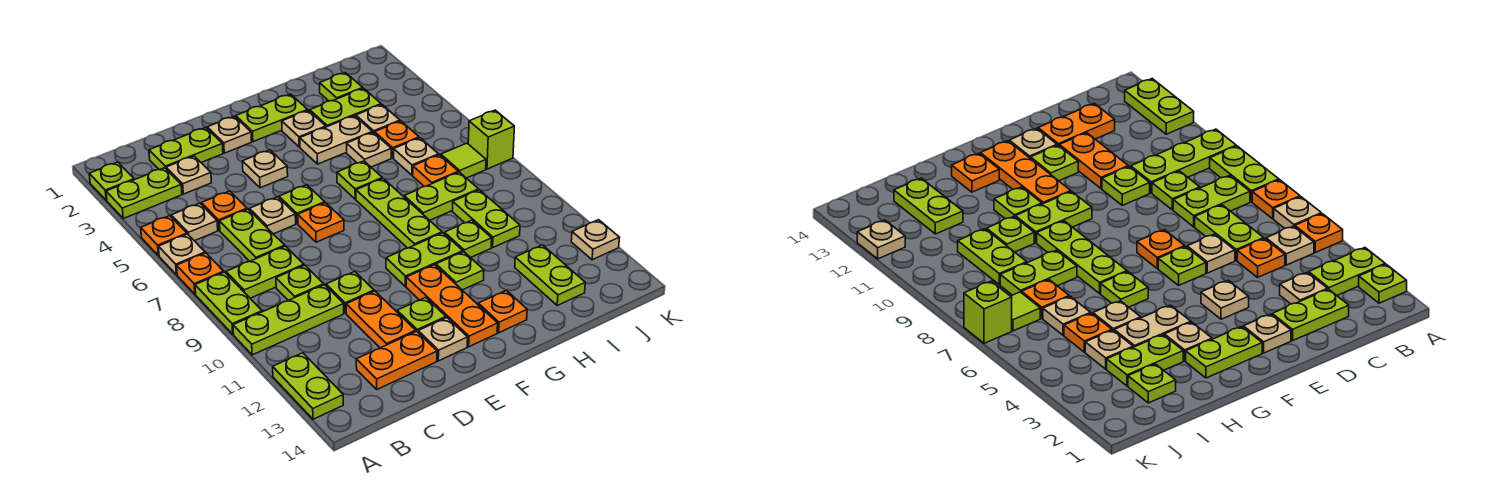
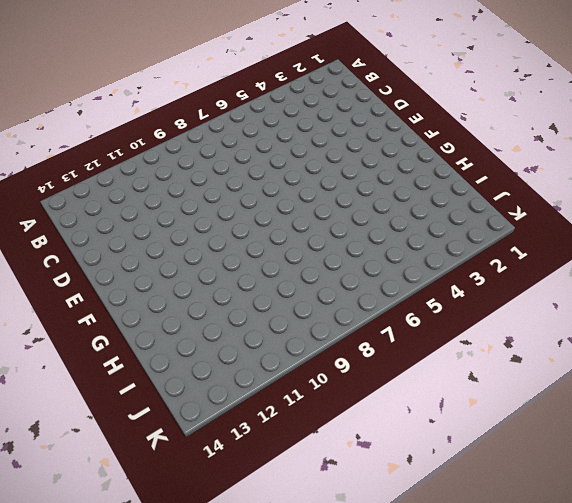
none -> lime plate A2 level 1
none -> lime plate A3:B3 level 1
none -> orange plate A5 level 1
none -> tan plate A6 level 1

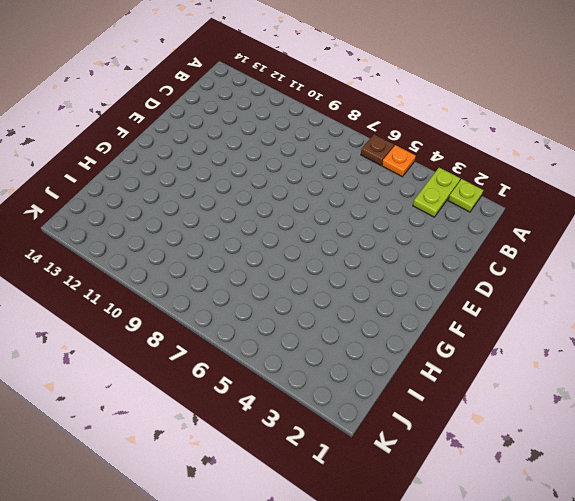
brown plate A6 level 1 -> tan plate A6 level 1
none -> orange plate A7 level 1
none -> lime plate A8:A9 level 1
none -> lime plate A10:C10 level 1
none -> lime plate A12:A13 level 1

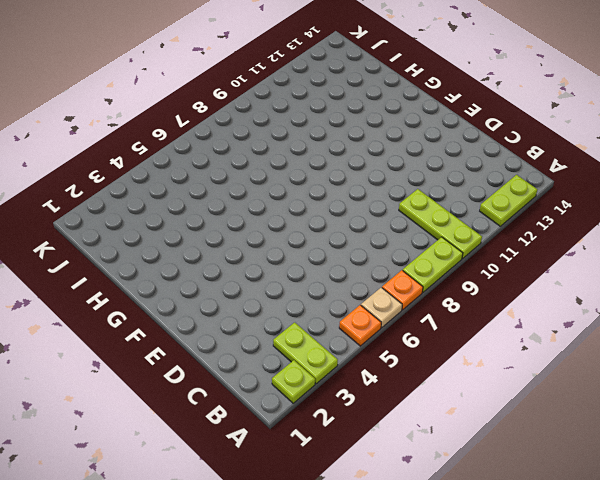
none -> tan plate B5 level 1
none -> lime plate B8:C8 level 1
none -> lime plate C2:D2 level 1
none -> tan plate C3 level 1

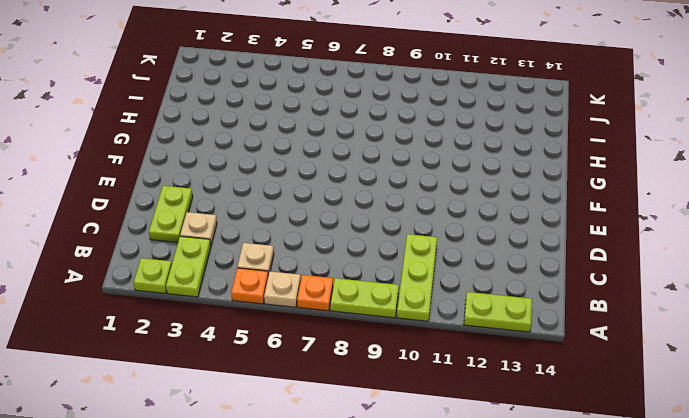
none -> lime plate B8:C8 level 1
none -> orange plate C5 level 1
none -> lime plate C6:C7 level 1
none -> lime plate C9 level 1

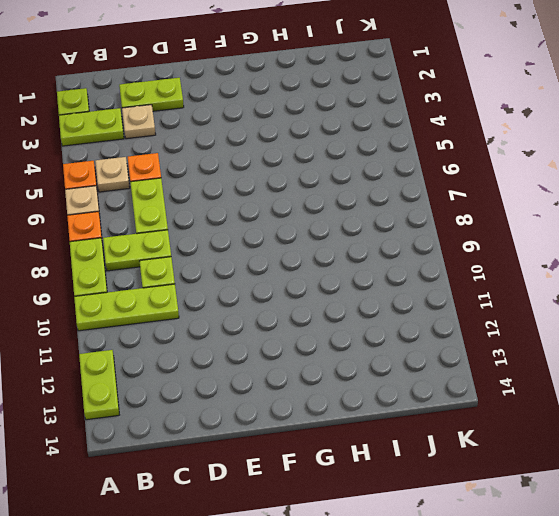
none -> orange plate C13:D13 level 1
none -> tan plate D6 level 1
none -> lime plate D10 level 1
none -> orange plate D11:D12 level 1

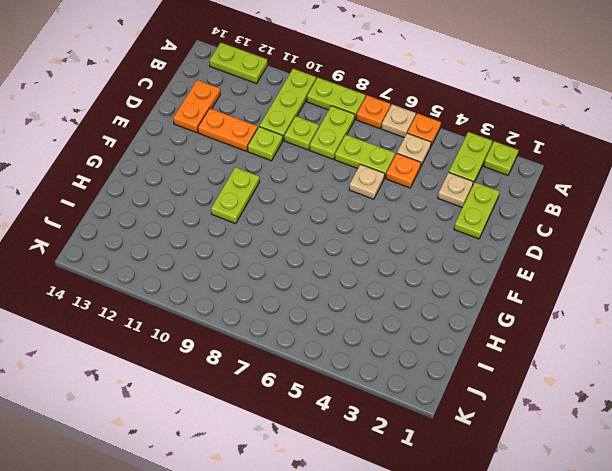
none -> tan plate E2 level 1
none -> tan plate E4 level 1
none -> lime plate E6 level 1
none -> orange plate E7 level 1

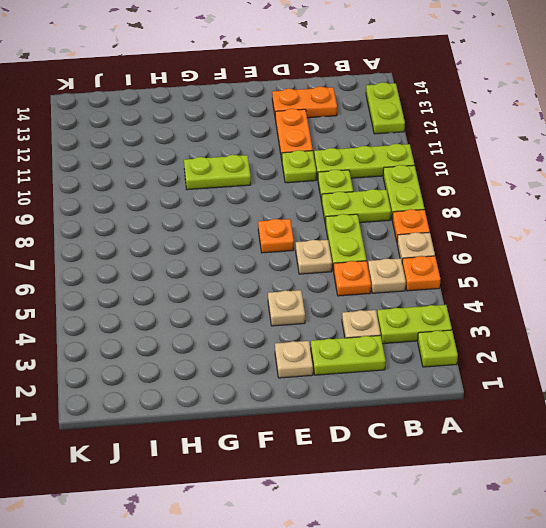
none -> lime plate E6 level 1
none -> lime plate E12 level 1
none -> tan plate E13 level 1
none -> lime plate F2:G2 level 1

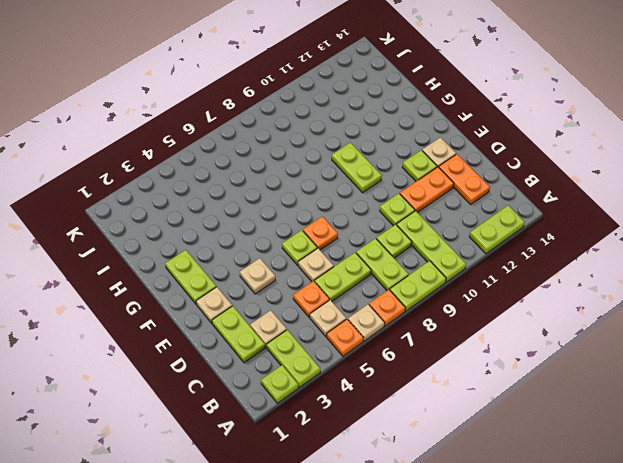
none -> orange plate F11:F13 level 1
none -> tan plate G3 level 1
none -> tan plate G4:H4 level 1
none -> lime plate G6 level 1

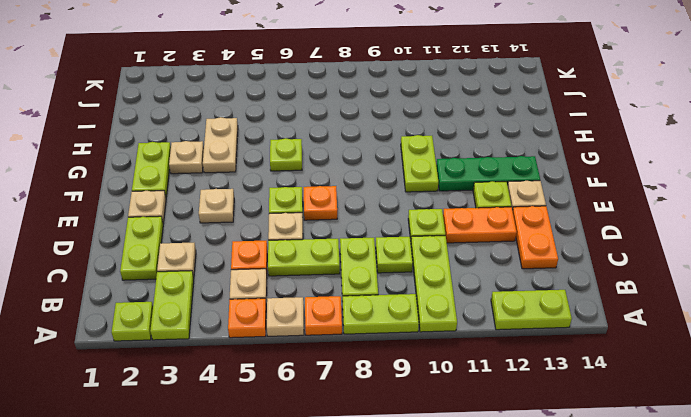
green plate F11:F13 level 1 -> orange plate F11:F13 level 1
none -> lime plate G7:G9 level 1
none -> lime plate G11 level 1
none -> orange plate G13 level 1
none -> lime plate H3:I3 level 1

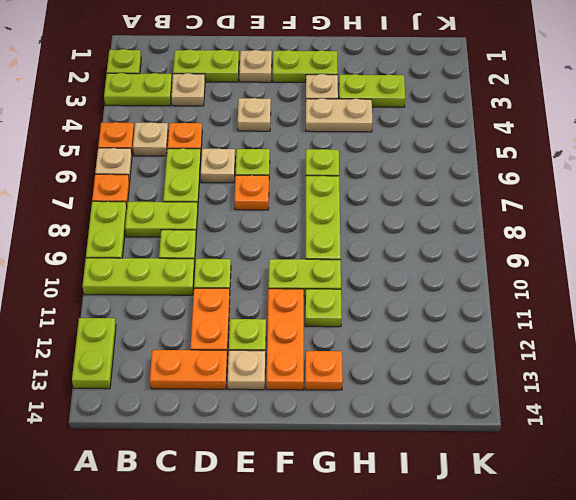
none -> tan plate H5 level 1
none -> lime plate H8:I8 level 1
none -> lime plate H10 level 1
none -> lime plate I2 level 1

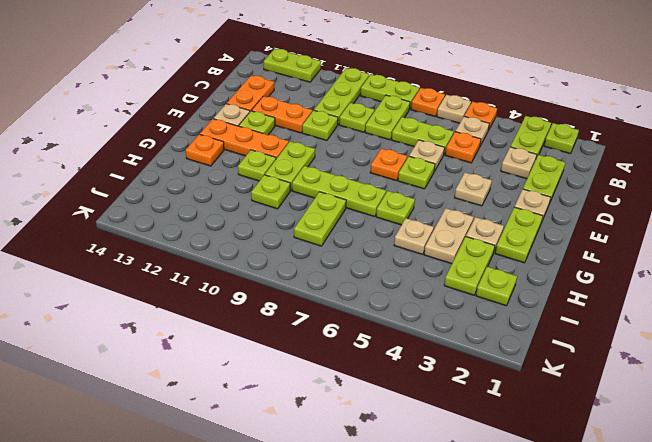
none -> tan plate I4 level 1
none -> orange plate I5 level 1
none -> tan plate I6 level 1
none -> orange plate I7 level 1

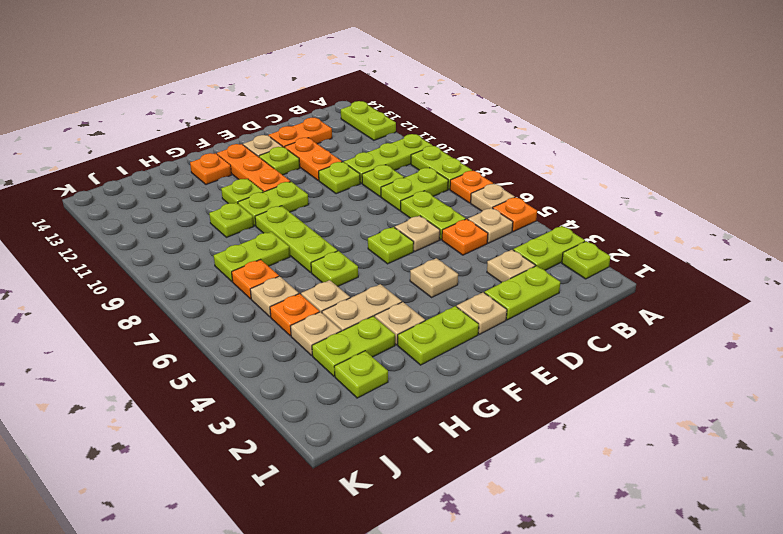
none -> orange plate E7 level 1
none -> lime plate I9:I10 level 1
none -> lime plate I12:I13 level 1
none -> lime tile J7 level 1

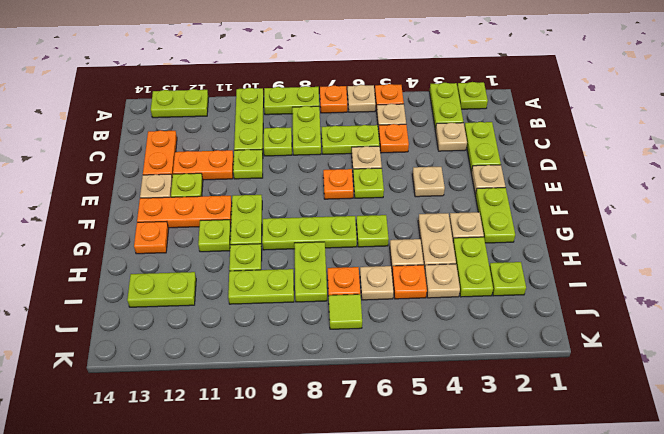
none -> lime brick K7 level 1
none -> tan plate K12 level 1

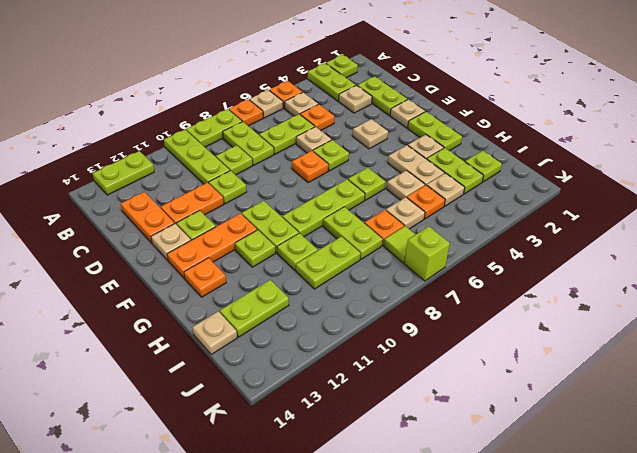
tan plate I14 level 1 -> tan plate K12 level 1

